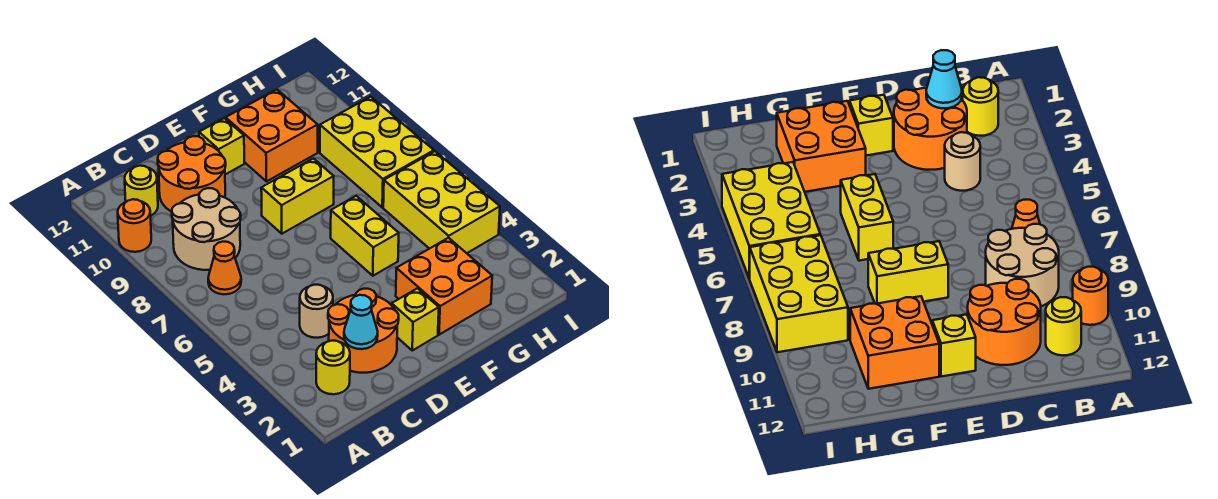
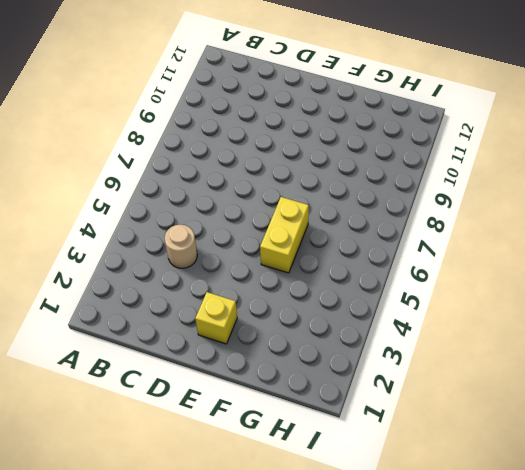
none -> orange round brick A10 level 1
none -> yellow round brick B2 level 1
none -> orange cone B7 level 1

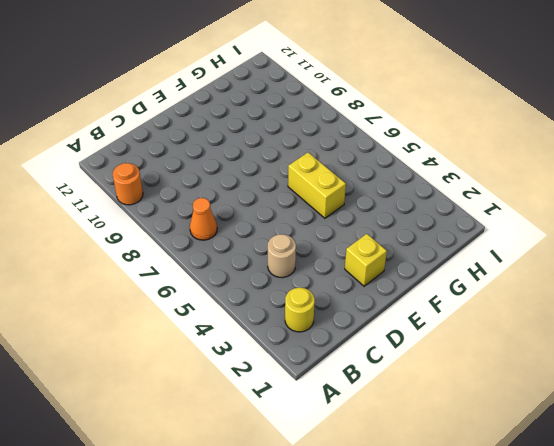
none -> tan round brick B8:C9 level 1
none -> yellow round brick B11 level 1
none -> orange round brick C2:D3 level 1

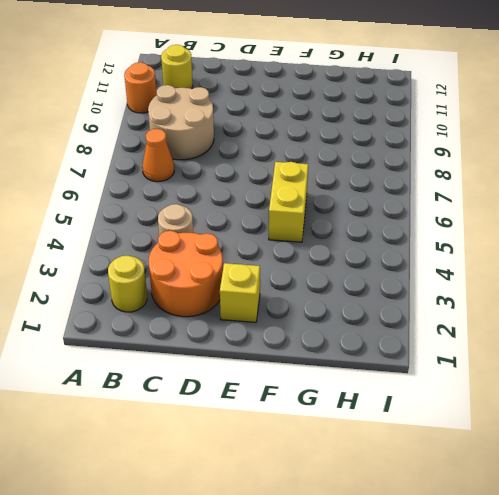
none -> orange round brick C10:D11 level 1
none -> yellow brick E8:F8 level 1
none -> yellow brick E11 level 1

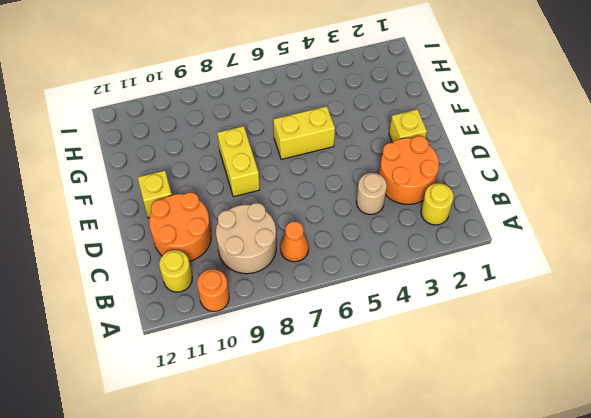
none -> orange brick F2:G3 level 1
none -> orange brick F10:G11 level 1
none -> yellow brick H4:I6 level 1

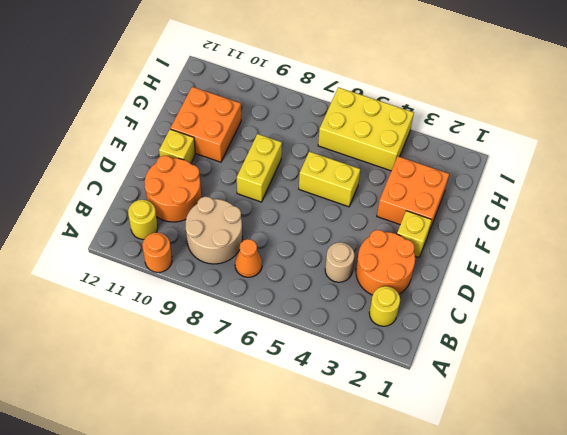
none -> yellow brick H7:I9 level 1
none -> cyan cone C2 level 2

